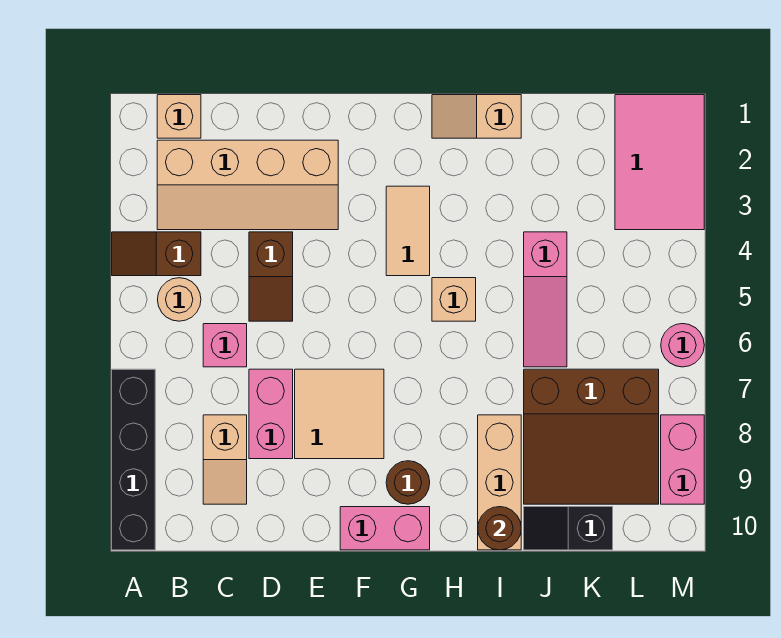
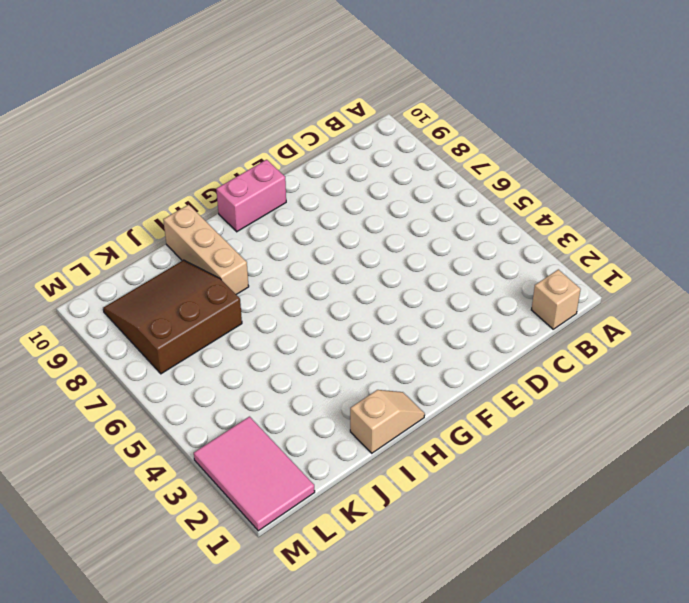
none -> brown slope A4:B4 level 1 top B
none -> black brick A7:A10 level 1
none -> tan slope B2:E3 level 1 top 2

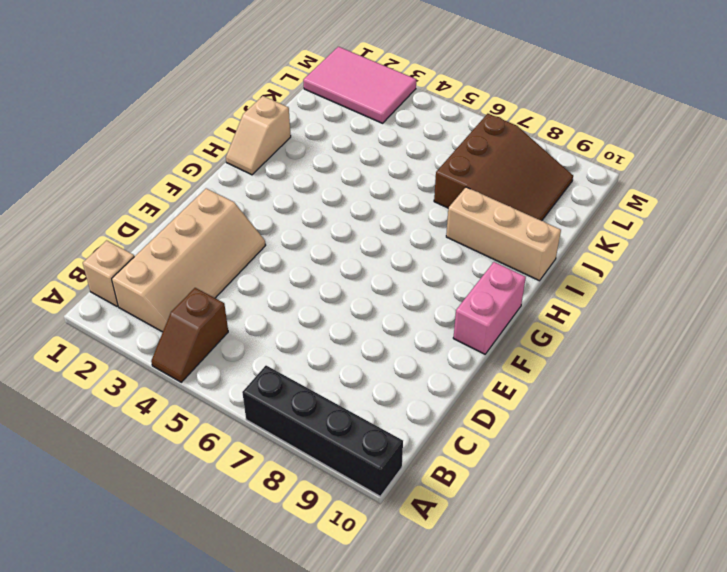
none -> tan round brick B5 level 1
none -> pink brick C6 level 1
none -> tan slope C8:C9 level 1 top 8

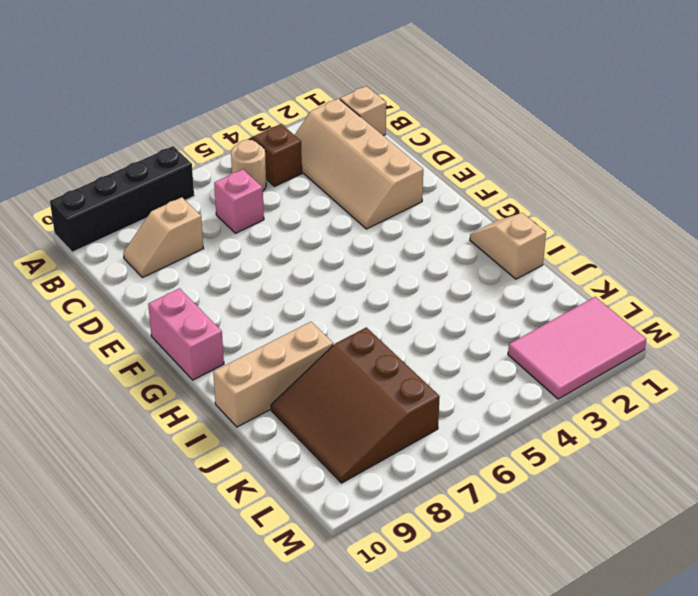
none -> brown slope D4:D5 level 1 top 4
none -> pink brick D7:D8 level 1
none -> tan tile E7:F8 level 1

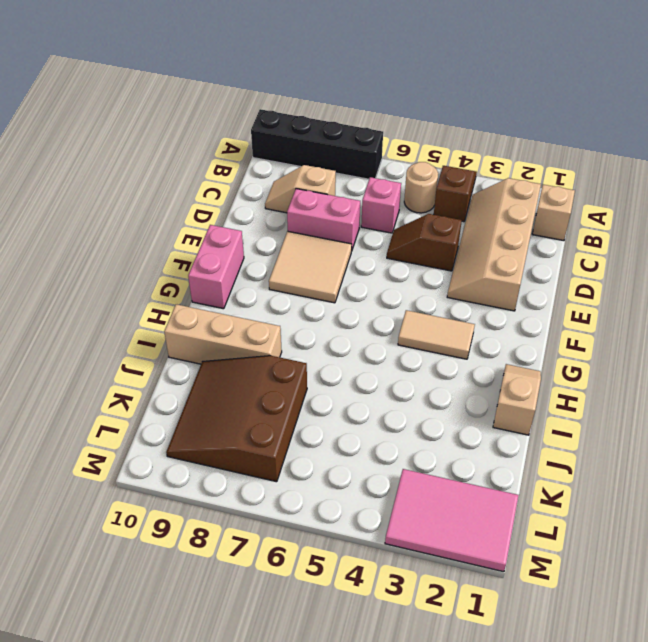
none -> brown round brick G9 level 1
none -> tan brick H5 level 1
none -> pink slope J4:J6 level 1 top 4

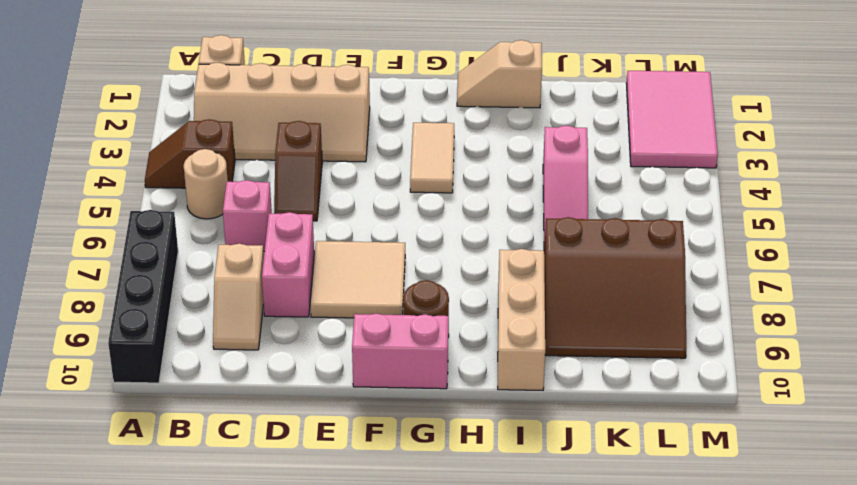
none -> tan brick H5 level 1
none -> black slope J10:K10 level 1 top K
none -> pink round brick M6 level 1

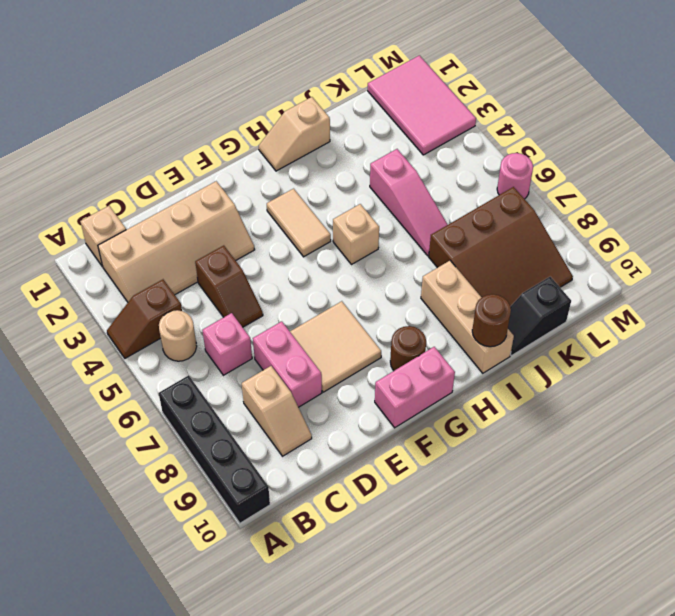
none -> pink brick M8:M9 level 1

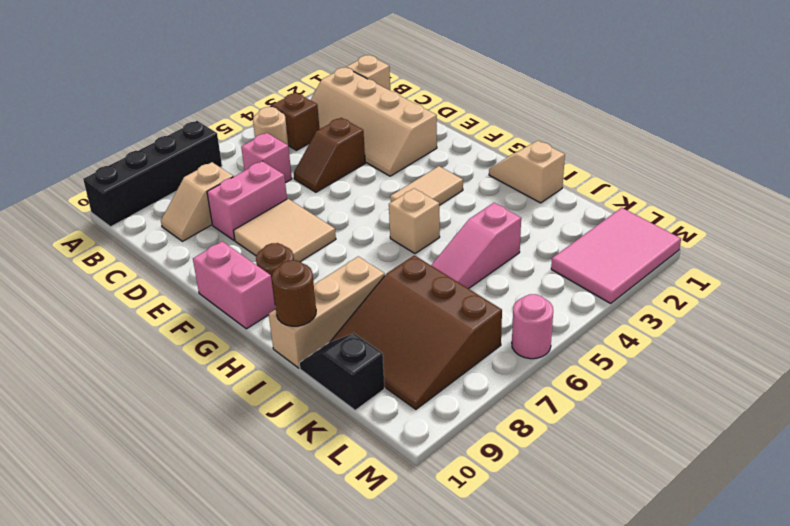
none -> pink brick M8:M9 level 1

